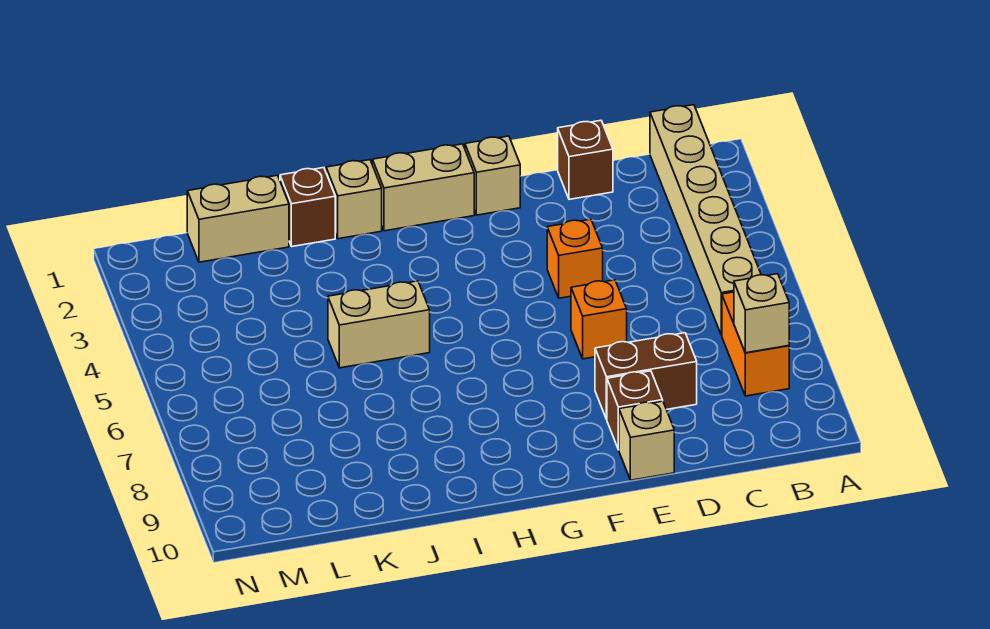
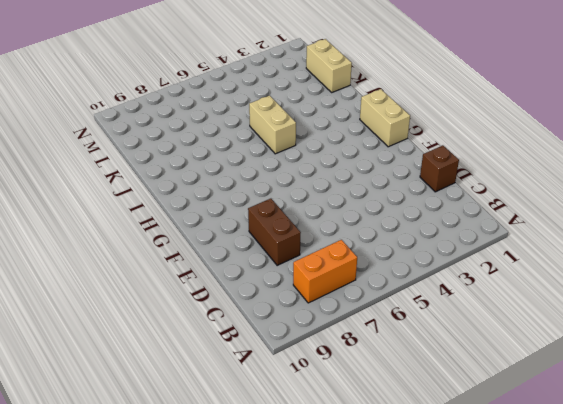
none -> tan brick B1:B6 level 1
none -> orange brick E4 level 1
none -> orange brick E6 level 1

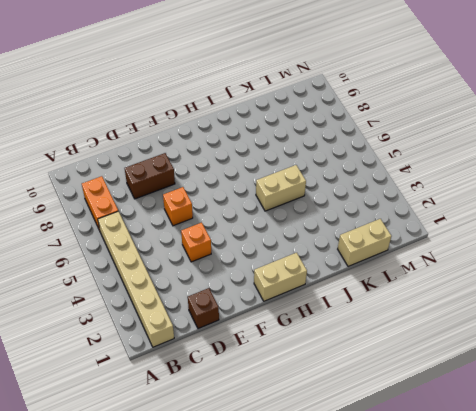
none -> brown brick E9 level 1
none -> tan brick E10 level 1
none -> tan brick F1 level 1

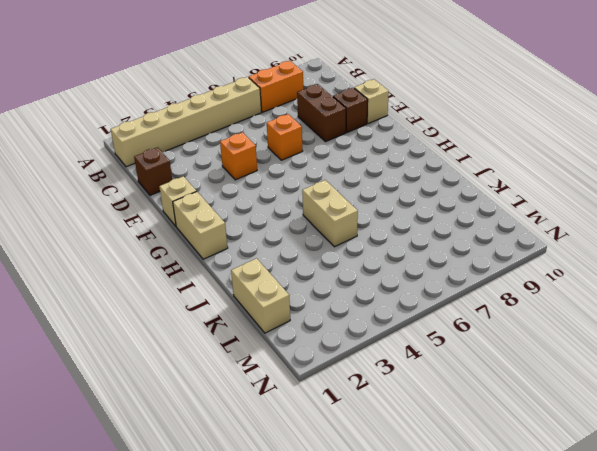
none -> tan brick I1 level 1
none -> brown brick J1 level 1
none -> tan brick B8 level 2

